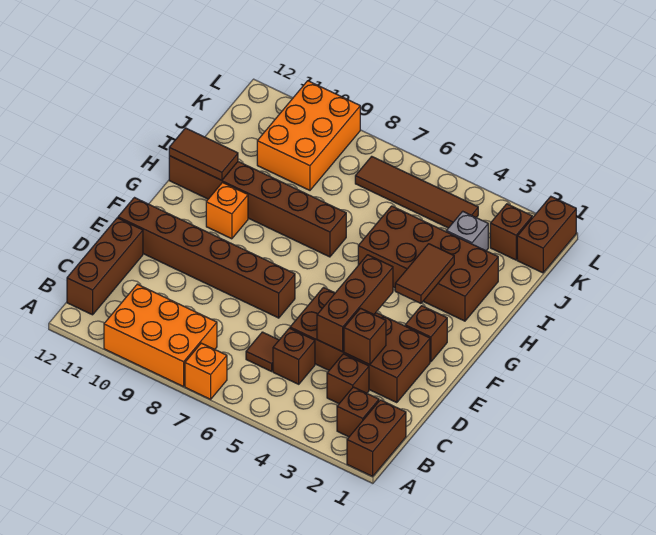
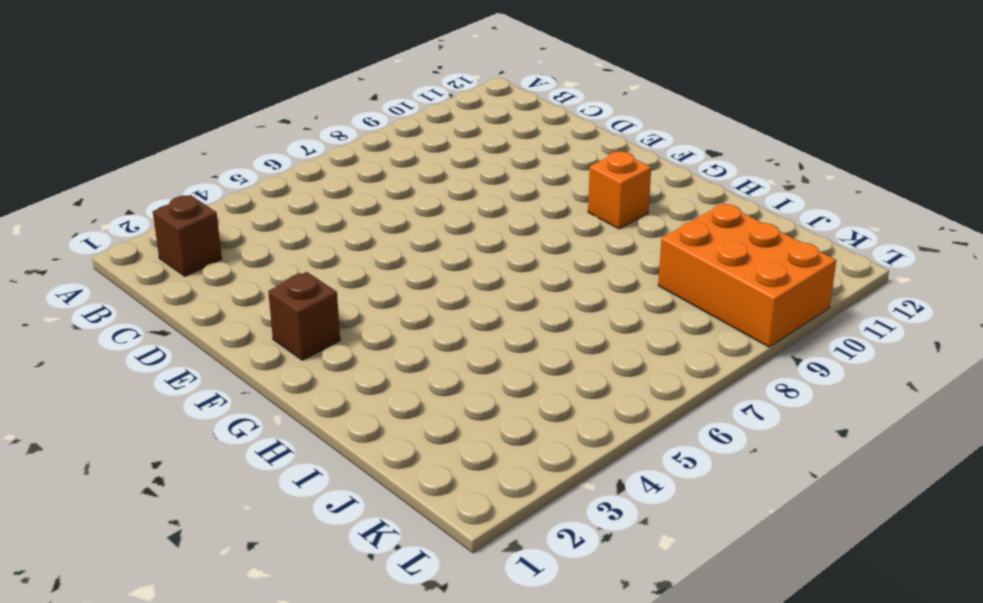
none -> brown brick A1:B1 level 1
none -> orange brick A7 level 1
none -> orange brick A8:B10 level 1

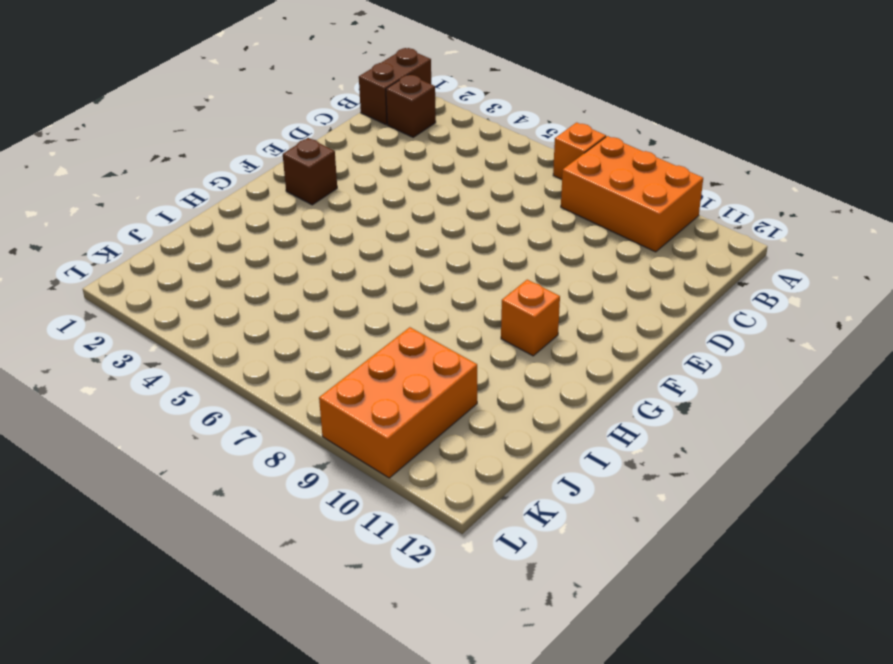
none -> brown brick B12:D12 level 1
none -> brown brick C3 level 1
none -> brown brick C5 level 1

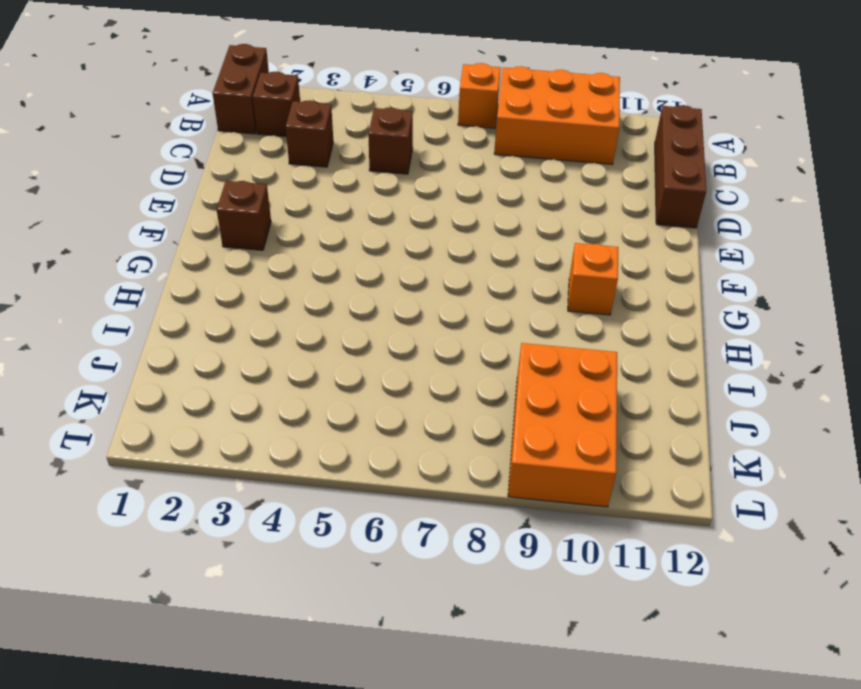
none -> brown tile C6 level 1
none -> brown brick D2:E5 level 1
none -> brown brick E7:E12 level 1

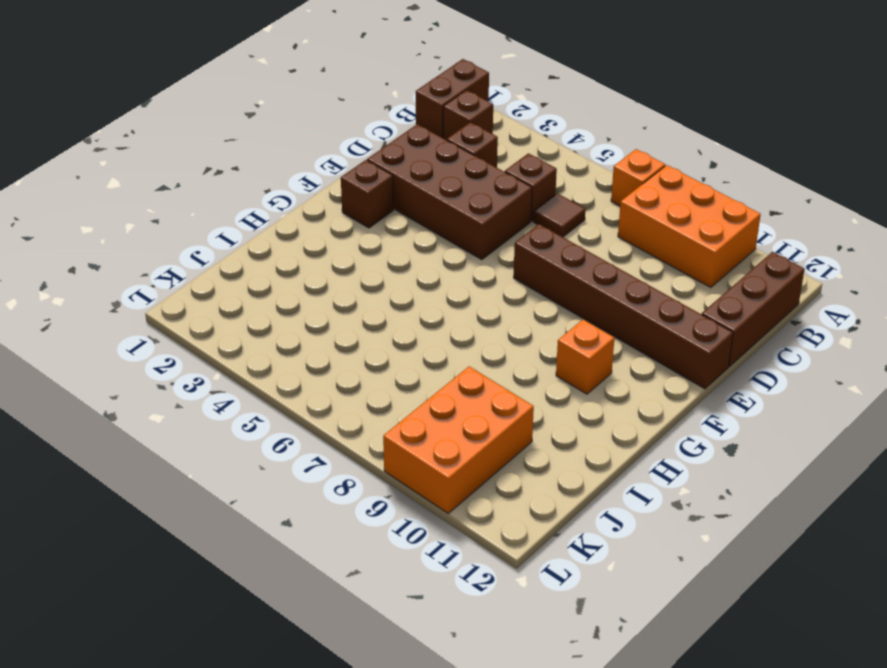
none -> brown brick H2:I5 level 1
none -> brown brick H7:H12 level 1
none -> grey brick J3 level 1

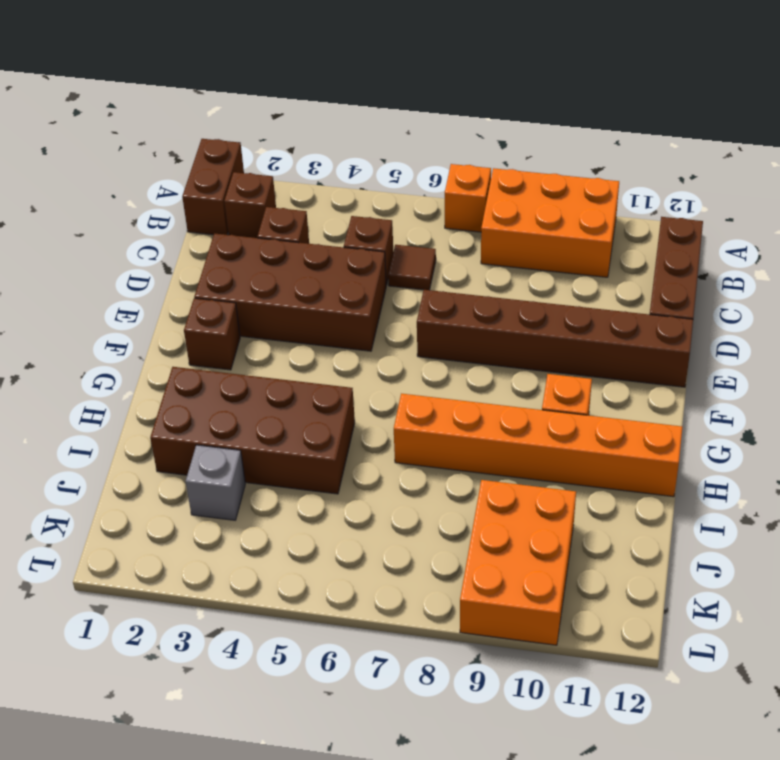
orange brick H7:H12 level 1 -> brown brick H7:H12 level 1
none -> brown brick K1:L1 level 1
none -> brown brick K2 level 1
none -> brown tile K4:K7 level 1

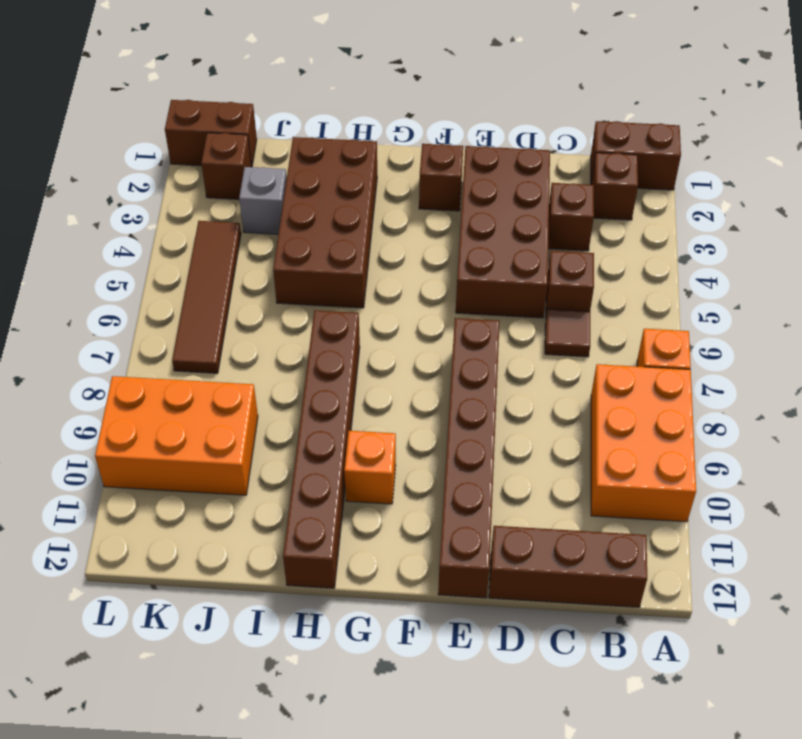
none -> brown brick D3 level 2
none -> brown brick D4:F4 level 2
none -> brown tile G3:H3 level 2

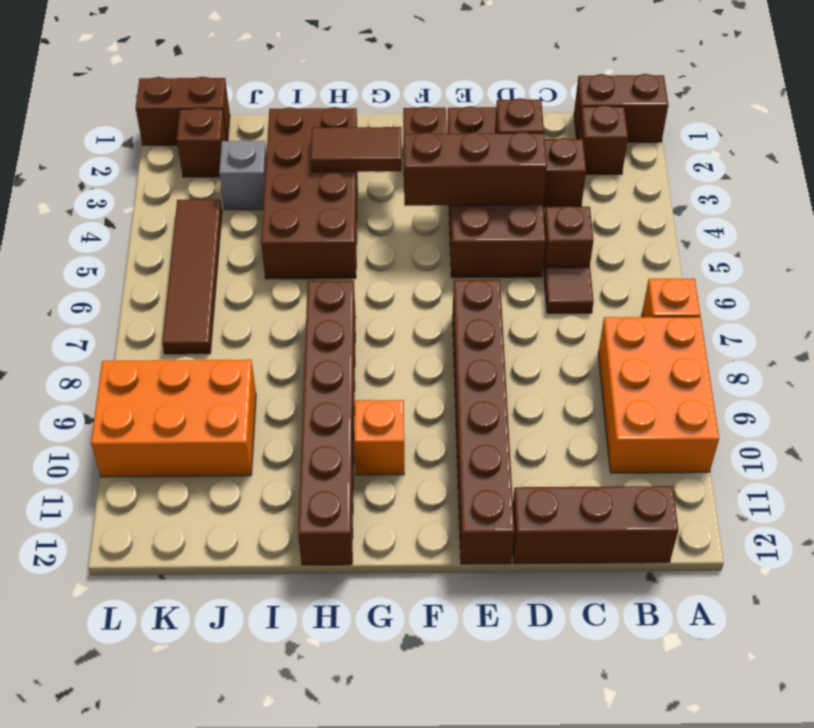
none -> brown tile H11:H12 level 2

